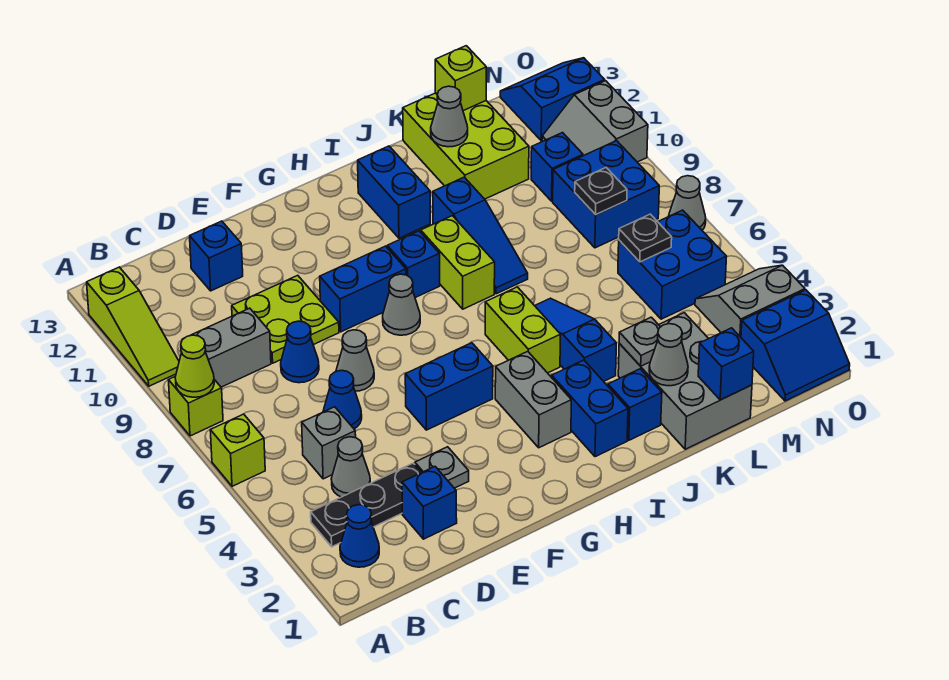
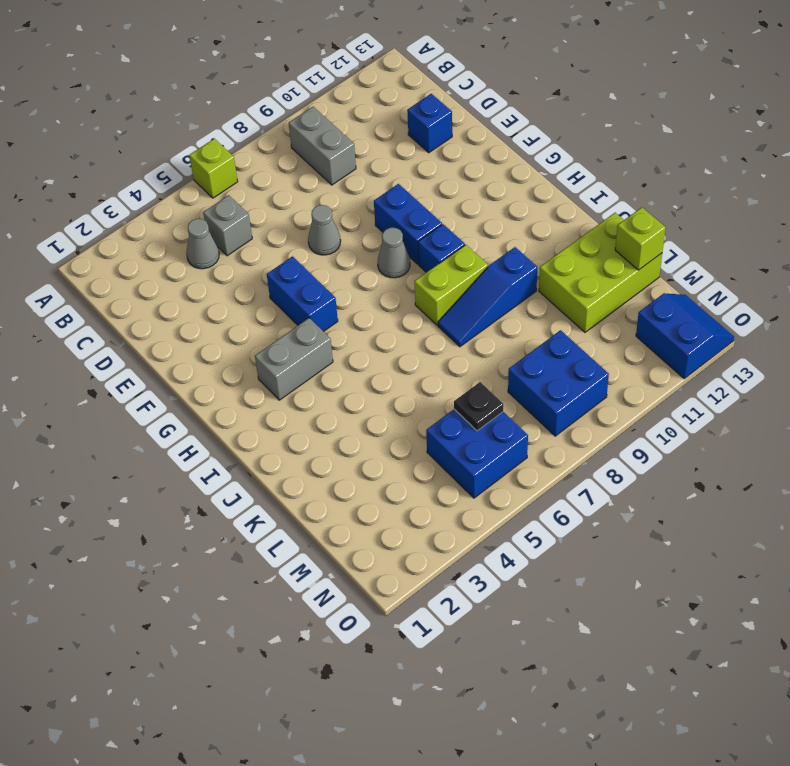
none -> lime brick A8 level 1
none -> lime slope A10:A12 level 1 top 12
none -> blue cone B2 level 1
none -> black plate B3:D3 level 1

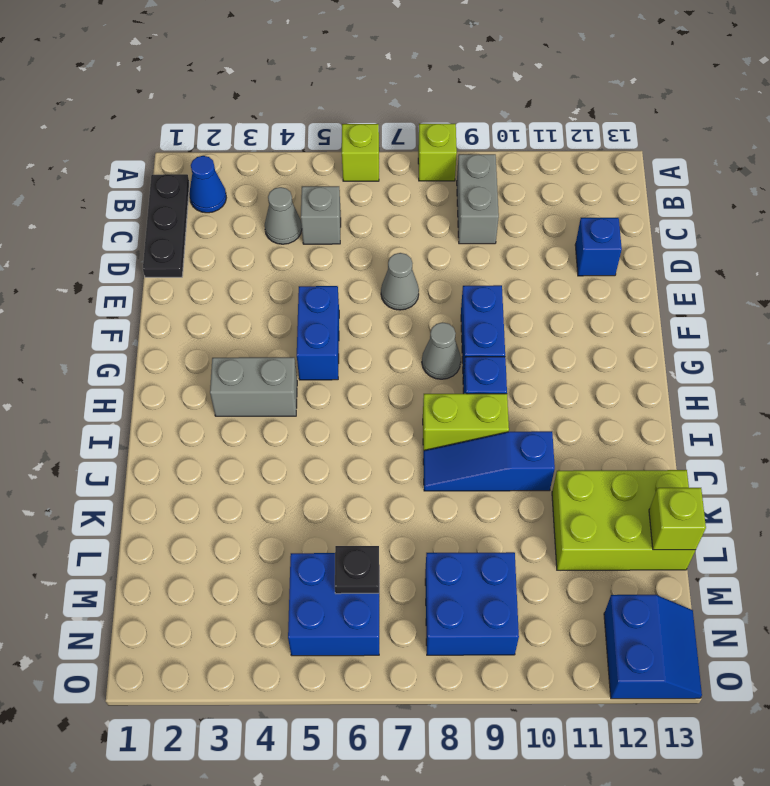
black plate B1:D1 level 1 -> black plate B3:D3 level 1
none -> lime slope A10:A12 level 1 top 12
none -> blue brick D2 level 1
none -> blue cone D6 level 1
none -> blue cone D8 level 1

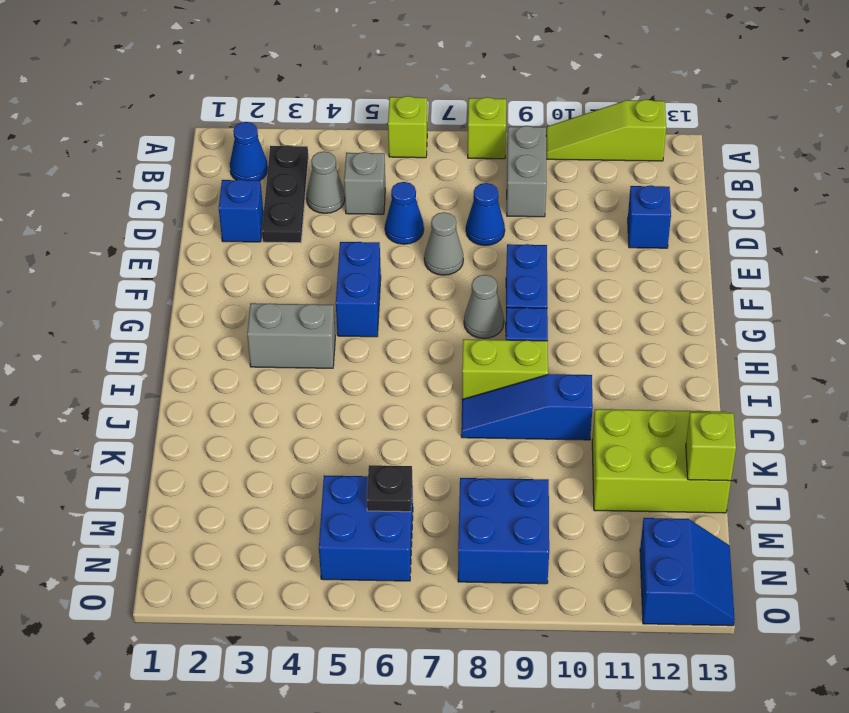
none -> lime plate D9:E10 level 1
none -> grey plate E3 level 1
none -> blue brick I2:I3 level 1
none -> lime brick I5:I6 level 1

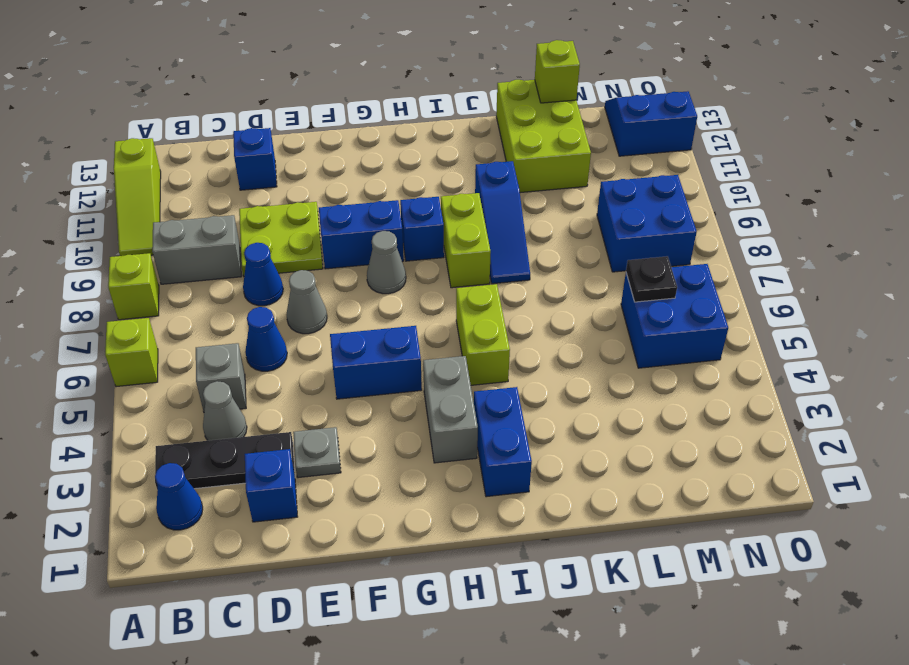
none -> blue brick I11:I12 level 1
none -> blue brick J2 level 1
none -> blue slope J4:J6 level 1 top 4
none -> grey brick K1:L3 level 1

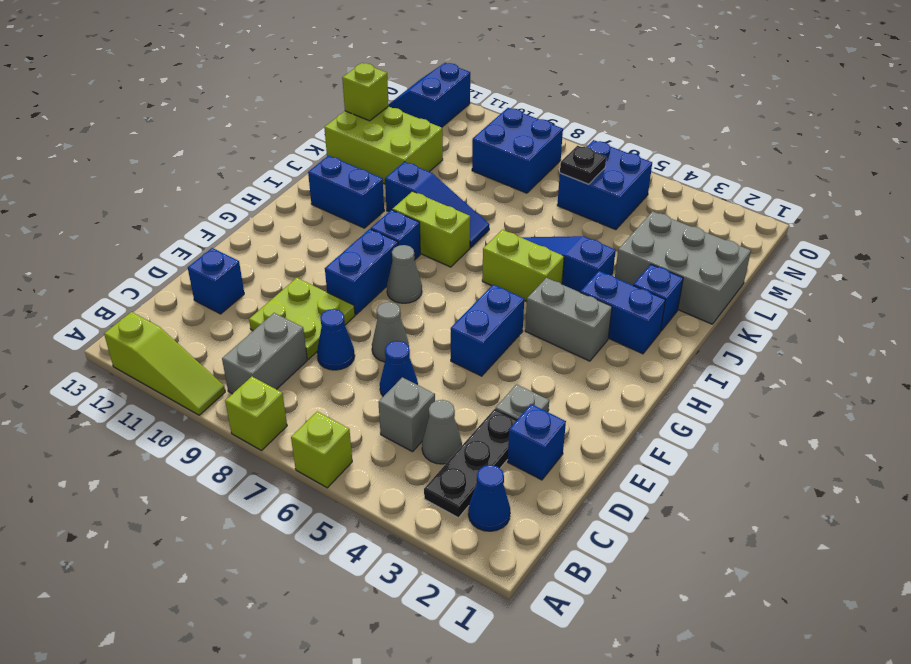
none -> blue brick M10 level 1
none -> blue slope N1:O2 level 1 top 2
none -> grey slope N3:O4 level 1 top 3
none -> grey slope N10:O11 level 1 top O

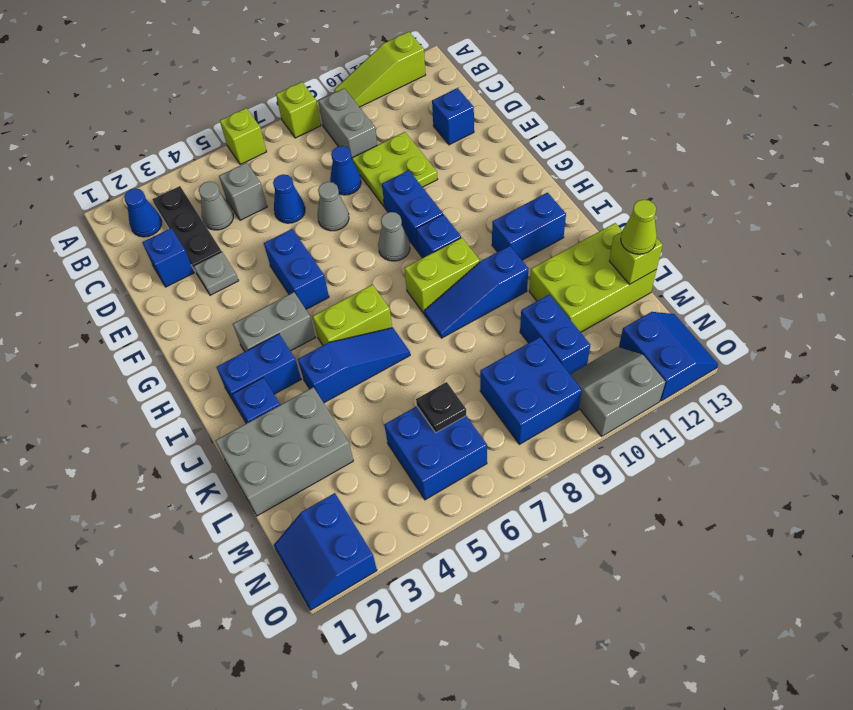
blue brick L10:M10 level 1 -> blue brick M10 level 1
lime cone L13 level 3 -> lime cone A8 level 2
none -> grey slope N3:O4 level 1 top 3
none -> grey cone O7 level 1
none -> grey cone K2 level 2
none -> grey plate K3 level 2

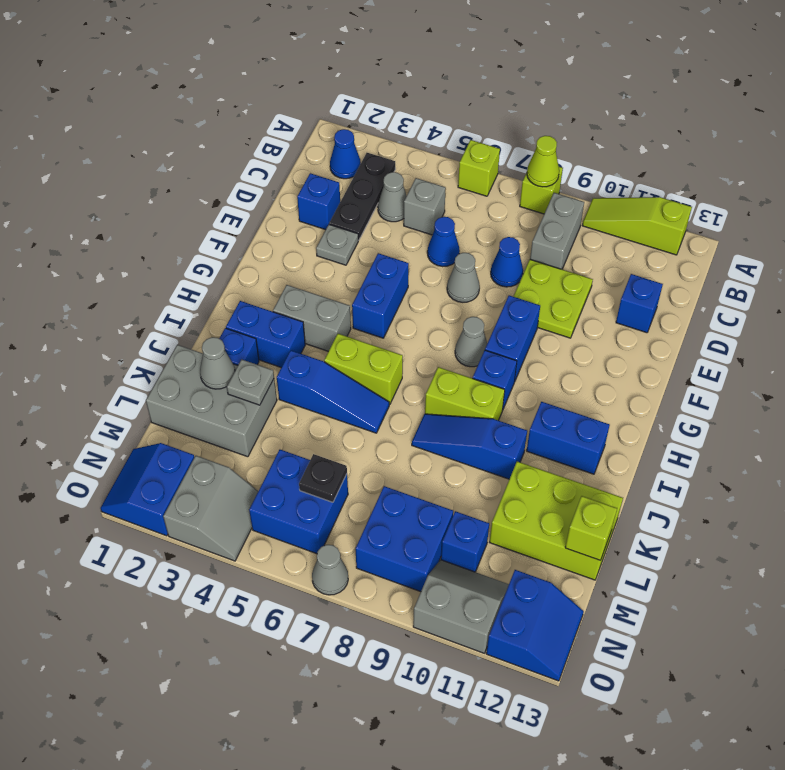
none -> grey cone K12 level 2
none -> blue brick L1 level 2
none -> black plate M8 level 2

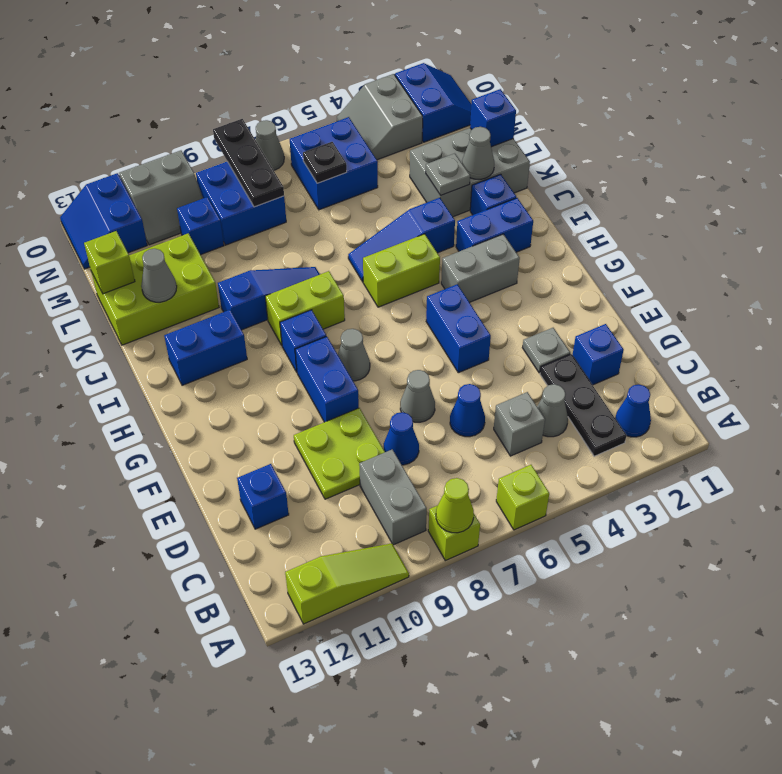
black plate M8:O8 level 2 -> black plate M8 level 2

